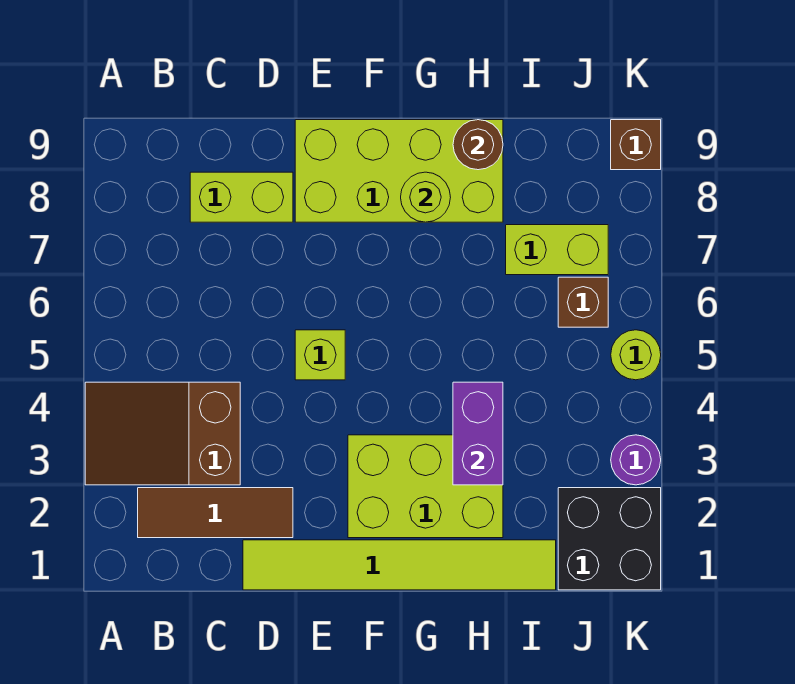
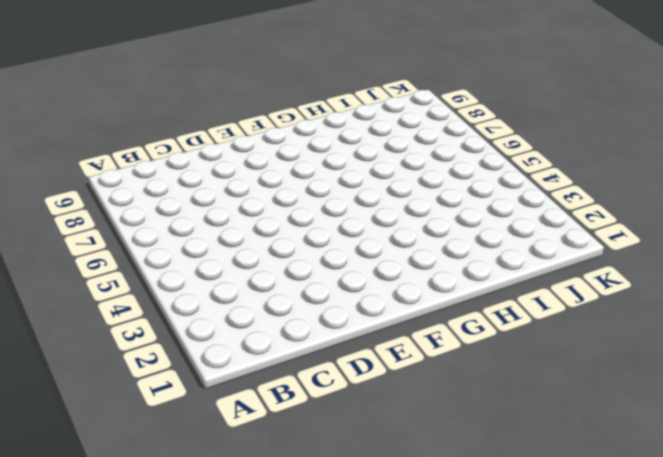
none -> brown slope A3:C4 level 1 top C
none -> brown tile B2:D2 level 1
none -> lime brick C8:D8 level 1

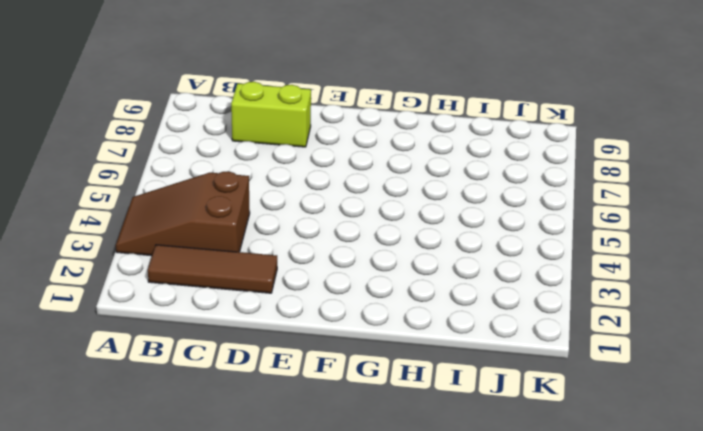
none -> lime tile D1:I1 level 1
none -> lime brick E5 level 1
none -> lime brick E8:H9 level 1

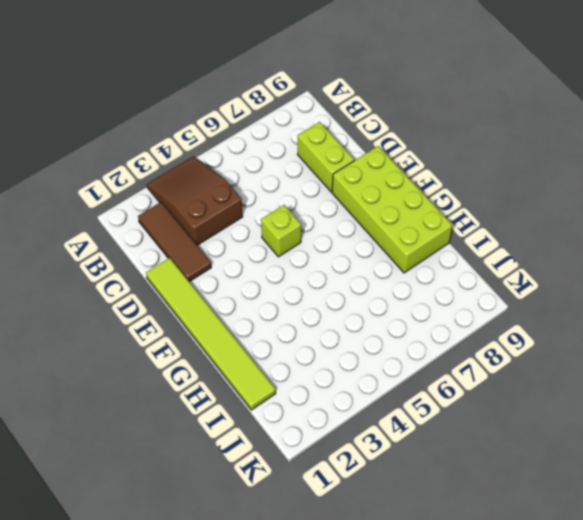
none -> lime brick F2:H3 level 1
none -> lime brick I7:J7 level 1
none -> black brick J1:K2 level 1

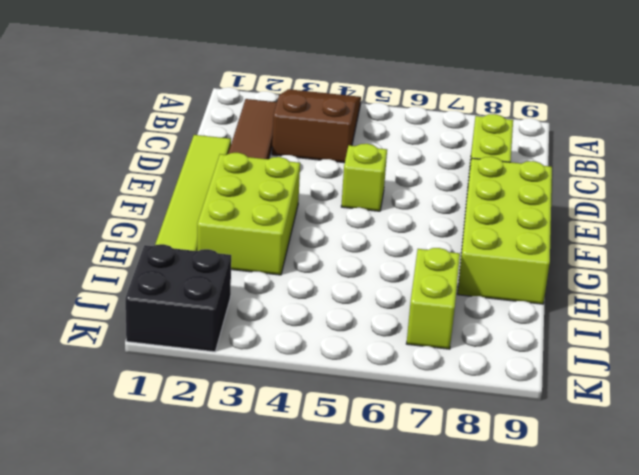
none -> brown brick J6 level 1
none -> purple round brick K3 level 1
none -> lime round brick K5 level 1

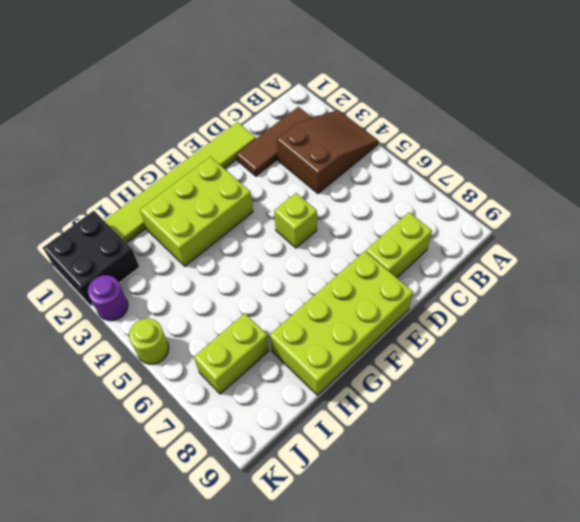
none -> brown brick J6 level 1
none -> brown brick K9 level 1
none -> lime round brick G8 level 2

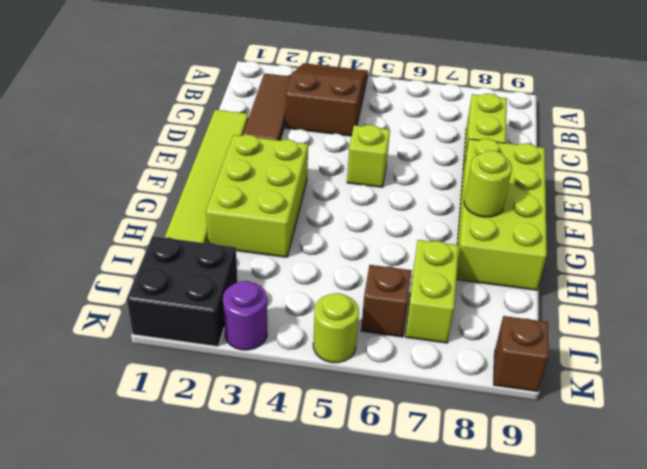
none -> purple brick H3:H4 level 2
none -> brown round brick H9 level 2

